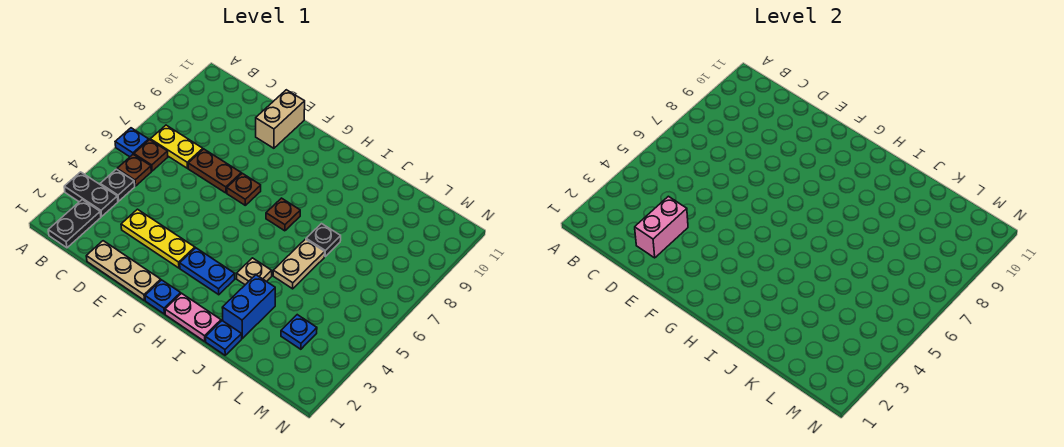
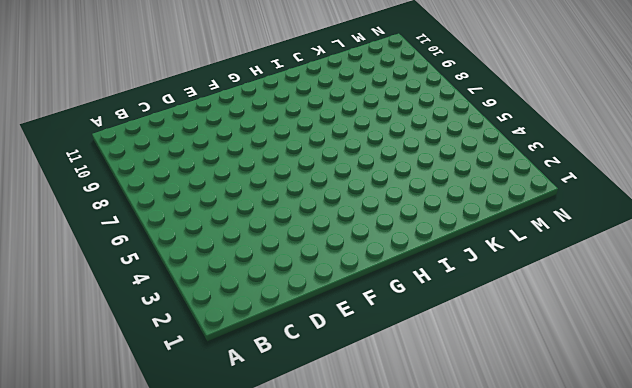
none -> black plate A3:B3 level 1
none -> blue plate A6 level 1
none -> black plate B1:B2 level 1

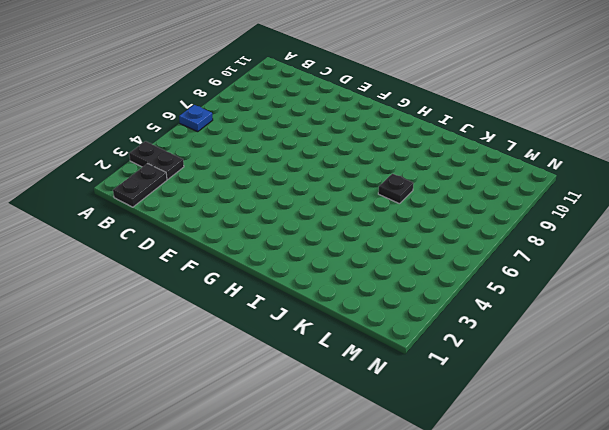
none -> black plate B4 level 1
none -> brown plate B5 level 1
none -> brown plate B6 level 1

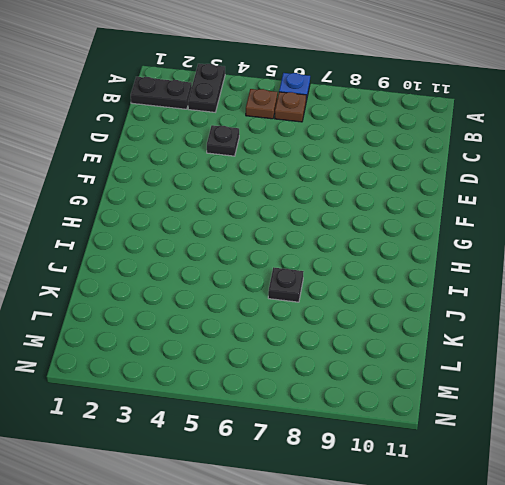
black plate D4 level 1 -> black plate B4 level 1
none -> yellow plate B7:C7 level 1
none -> tan plate D1:F1 level 1
none -> yellow plate D3:F3 level 1

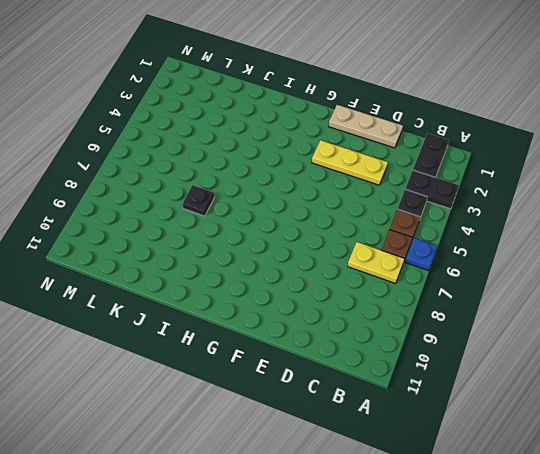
none -> brown plate D7:E7 level 1
none -> tan brick E10:E11 level 1
none -> brown plate F7 level 1

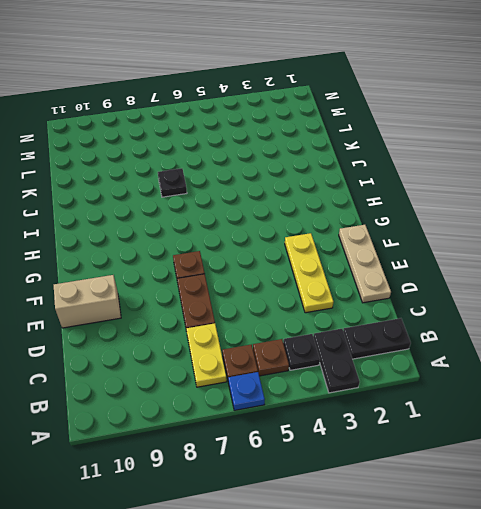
none -> blue plate G1 level 1
none -> blue plate G3:H3 level 1
none -> pink plate H1:I1 level 1

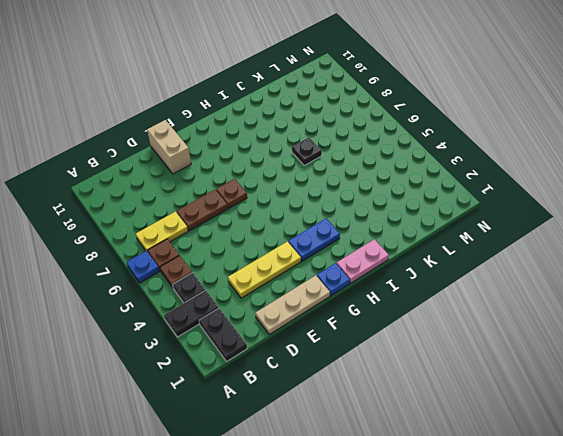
none -> brown plate H7 level 1
none -> tan plate I4 level 1
none -> blue plate J1 level 1

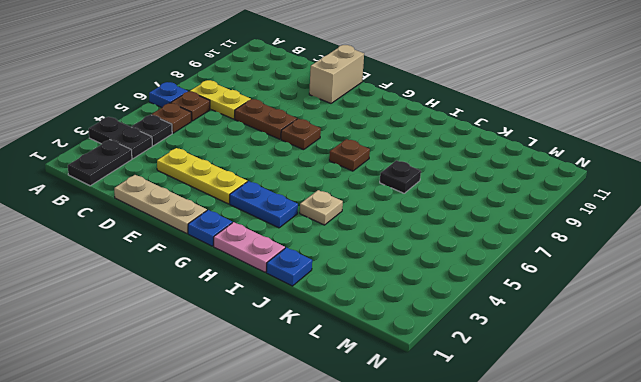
none -> blue brick J2:J3 level 1
none -> tan plate J5:J6 level 1
none -> blue plate L3 level 1

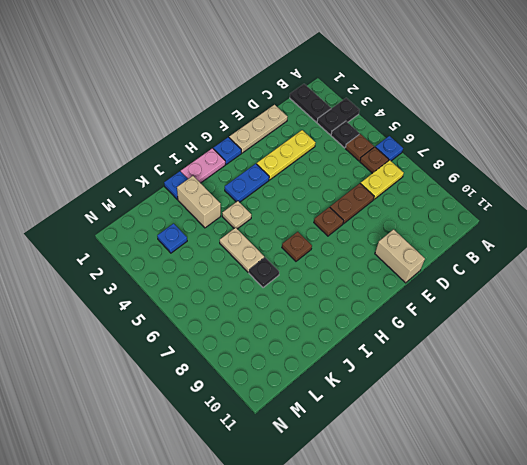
tan brick J2:J3 level 1 -> blue brick J2:J3 level 1
none -> pink brick D2:D3 level 2

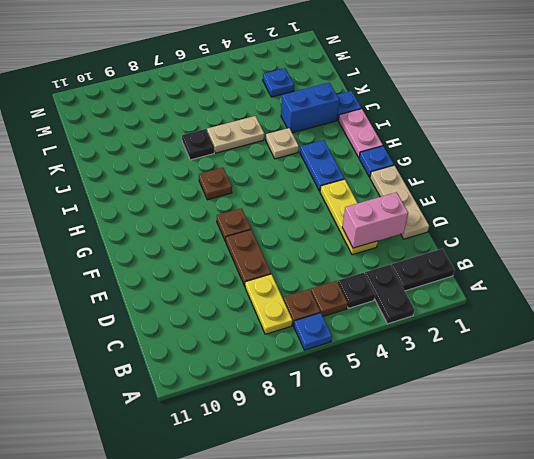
none -> tan brick E10:E11 level 1

